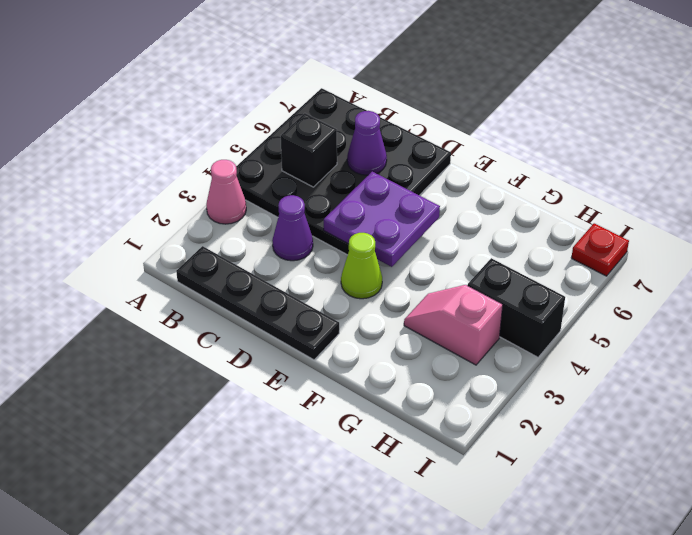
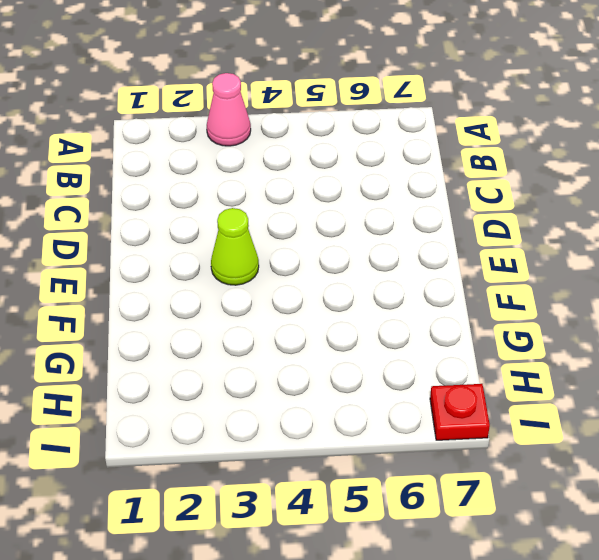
none -> black plate A4:D7 level 1
none -> black plate B1:E1 level 1

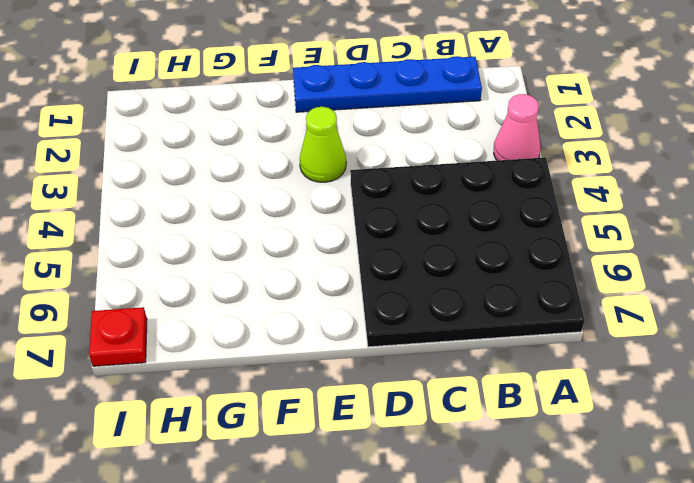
blue plate B1:E1 level 1 -> black plate B1:E1 level 1
none -> purple cone C3 level 1
none -> pink slope G3:H3 level 1 top H

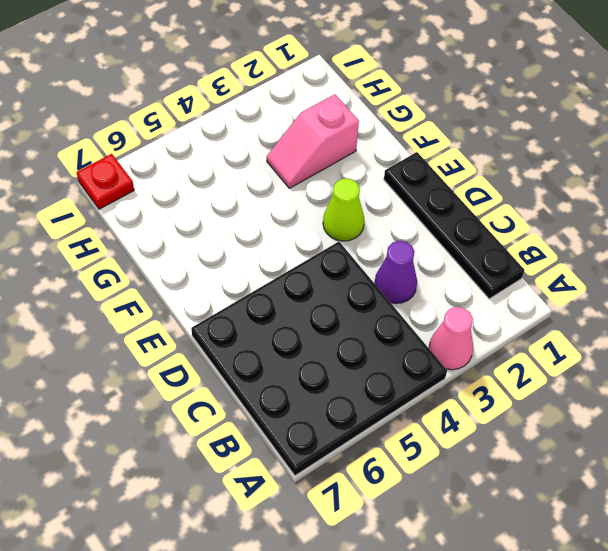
pink slope G2:G3 level 1 top 2 -> pink slope G3:H3 level 1 top H
none -> black brick H4:I4 level 1
none -> black brick B5 level 2

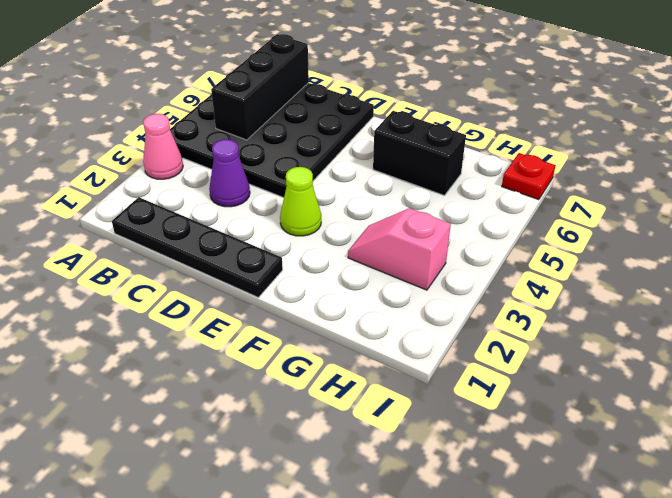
black brick B5:B7 level 2 -> black brick B5 level 2
black brick F6:G6 level 1 -> black brick H4:I4 level 1
none -> purple cone C6 level 2
none -> purple plate D4:E5 level 2

